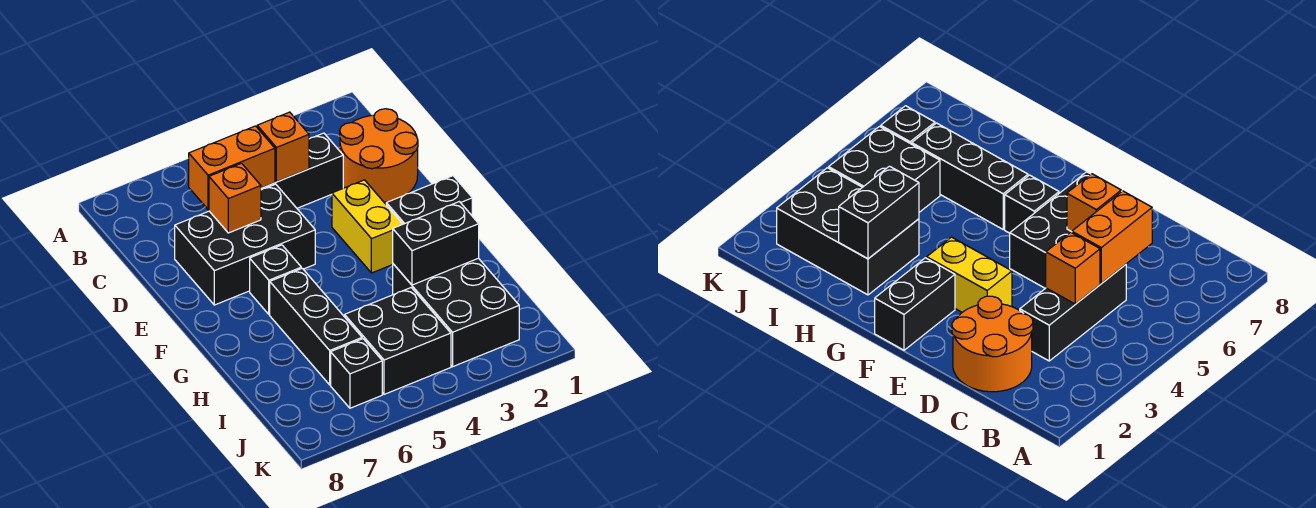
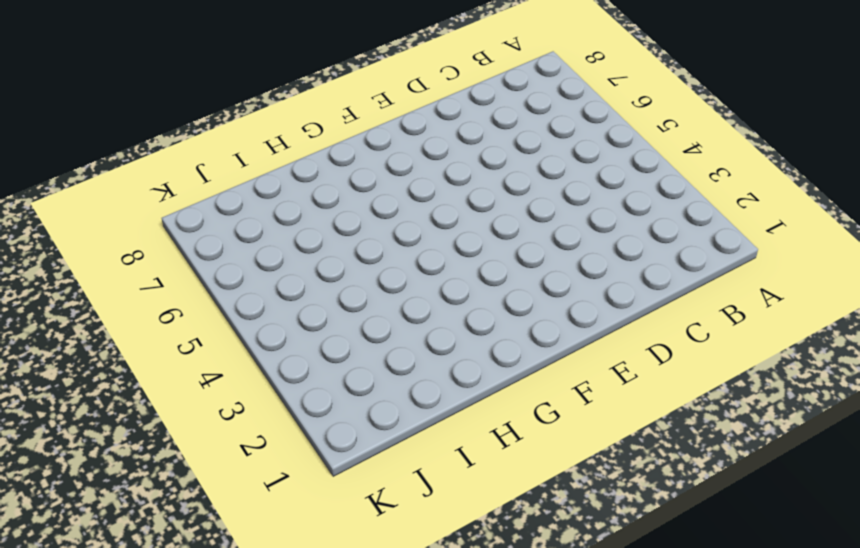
none -> orange round brick C1:D2 level 1
none -> black brick C3:C5 level 1
none -> black brick D5:E7 level 1

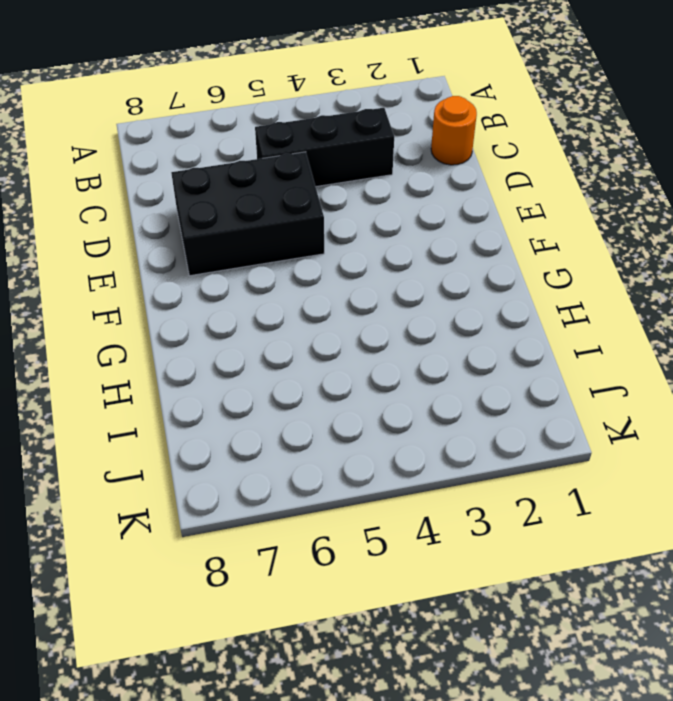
orange round brick C1 level 1 -> orange round brick C1:D2 level 1
none -> yellow brick E3:F3 level 1
none -> black brick F1:F2 level 1
none -> black brick F6 level 1

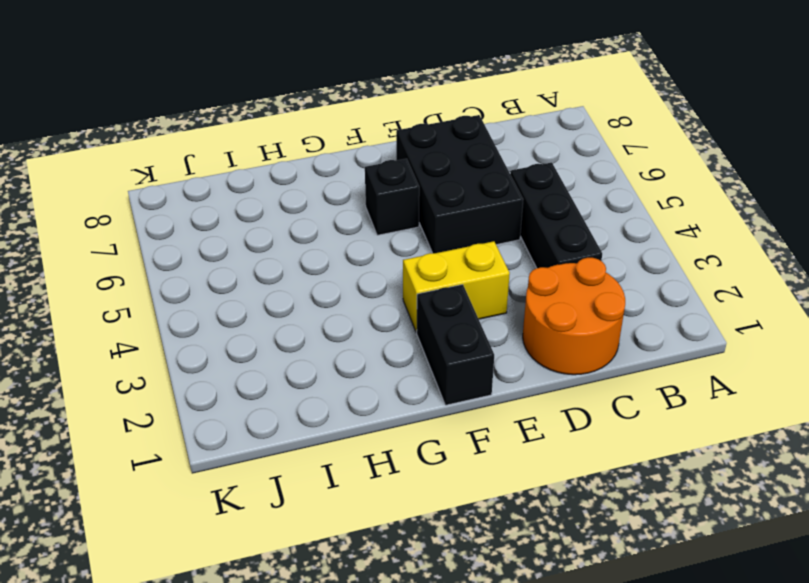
none -> black brick G6:I6 level 1
none -> black brick H2:J3 level 1
none -> black brick I4:J5 level 1

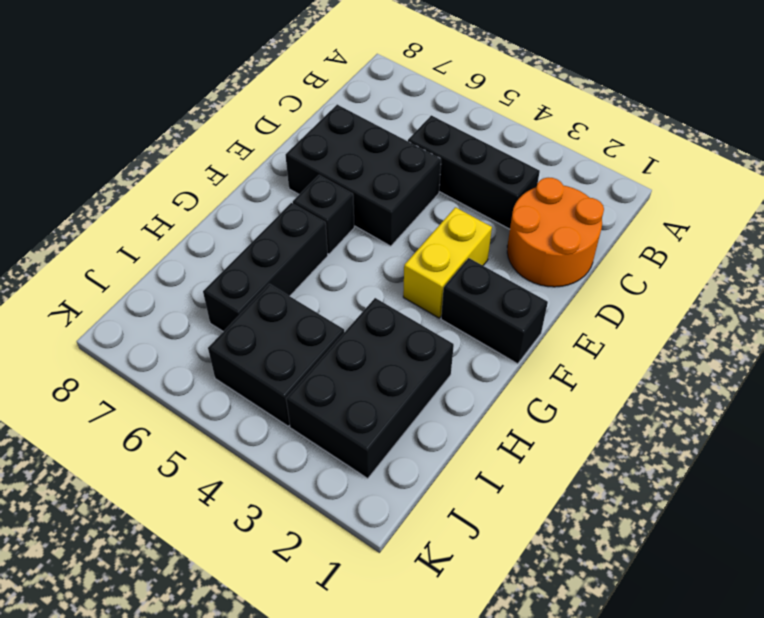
none -> black brick J6 level 1
none -> orange brick C4 level 2
none -> orange brick C5:C6 level 2

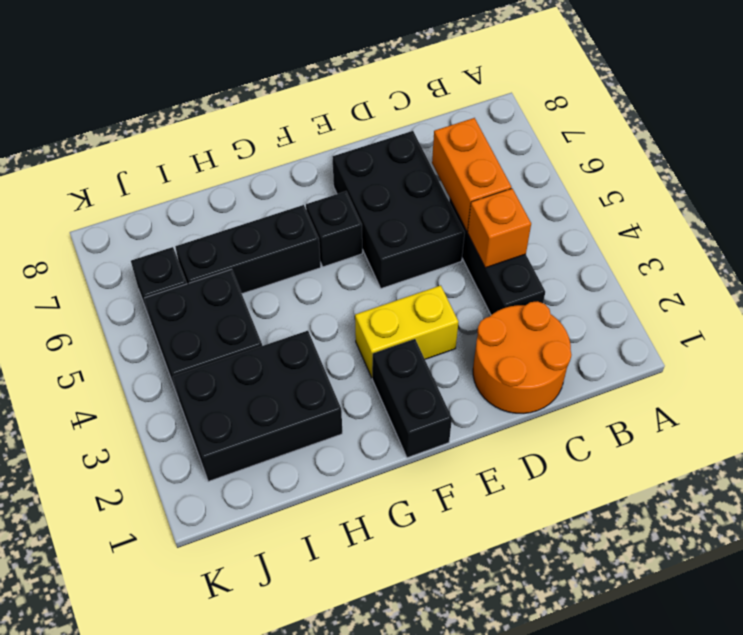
none -> orange brick D6 level 2
none -> black brick H2:H3 level 2

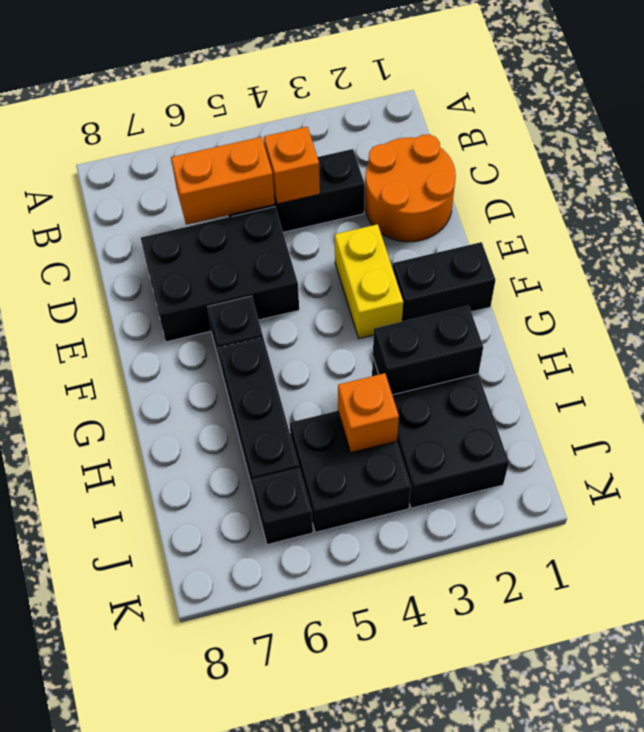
orange brick I4 level 2 -> orange brick D6 level 2

